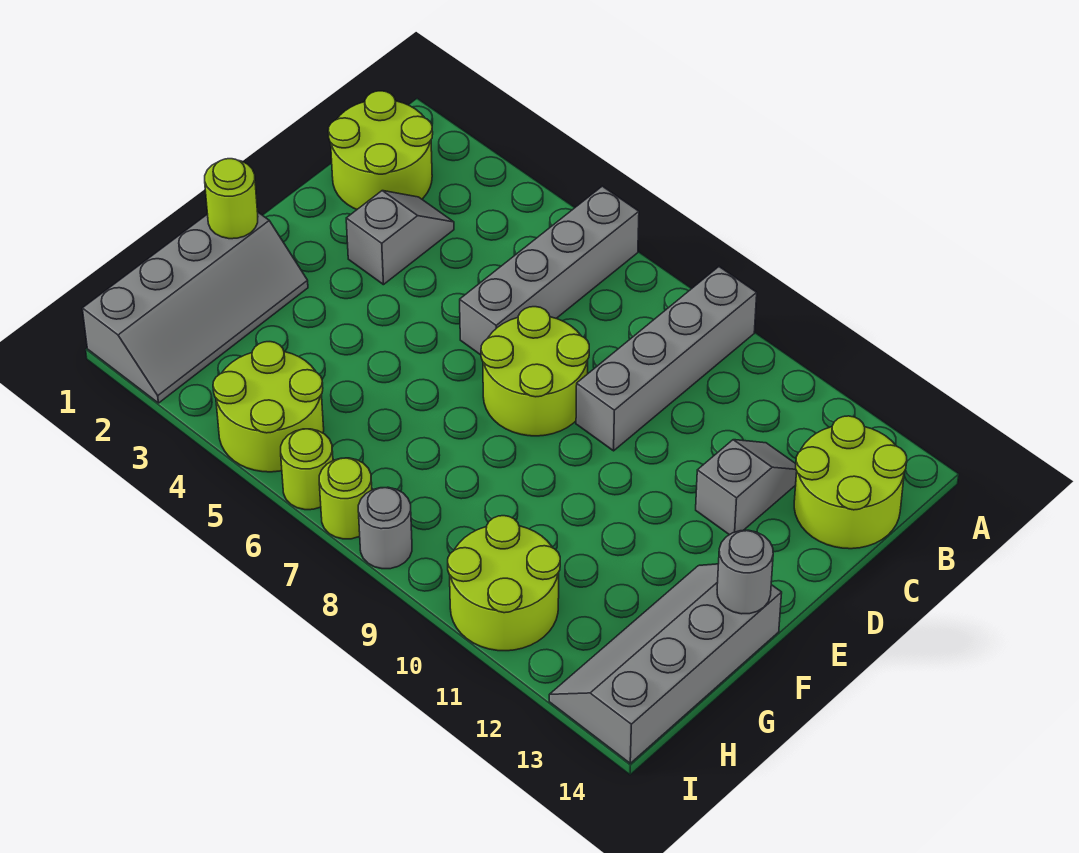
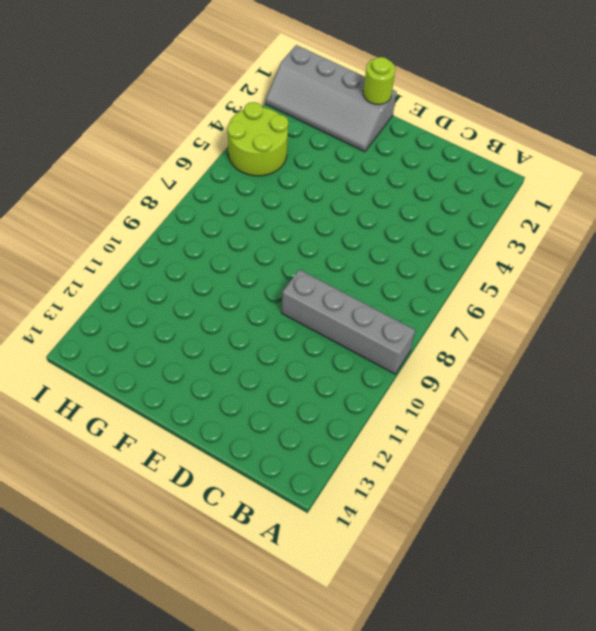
none -> grey brick A6:D6 level 1
none -> lime round brick B1:C2 level 1
none -> lime round brick B13:C14 level 1

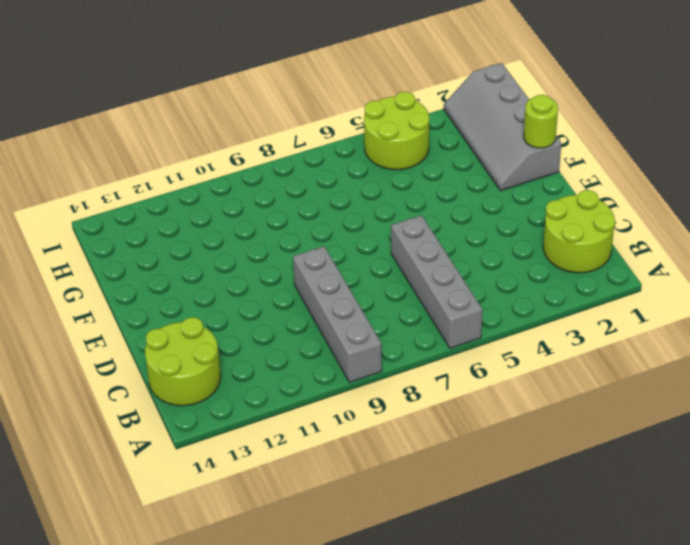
none -> grey slope C3:D3 level 1 top D
none -> grey slope C12:D12 level 1 top D
none -> lime round brick D7:E8 level 1

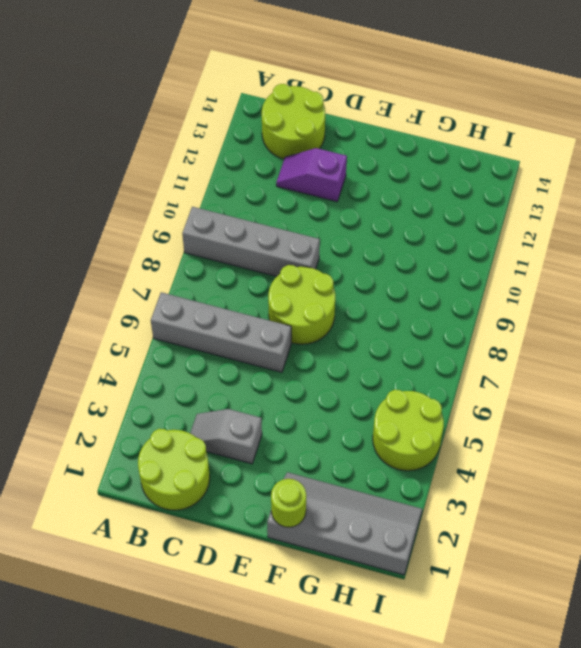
purple slope C12:D12 level 1 top D -> grey slope C12:D12 level 1 top D
none -> grey slope F13:I14 level 1 top 14
none -> lime round brick H10:I11 level 1
none -> lime round brick I6 level 1

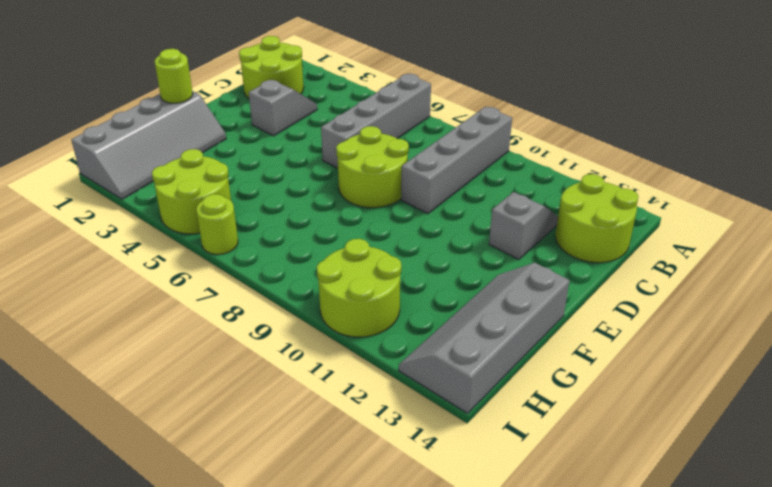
none -> lime round brick I7 level 1
none -> grey round brick I8 level 1
none -> grey round brick F14 level 2

